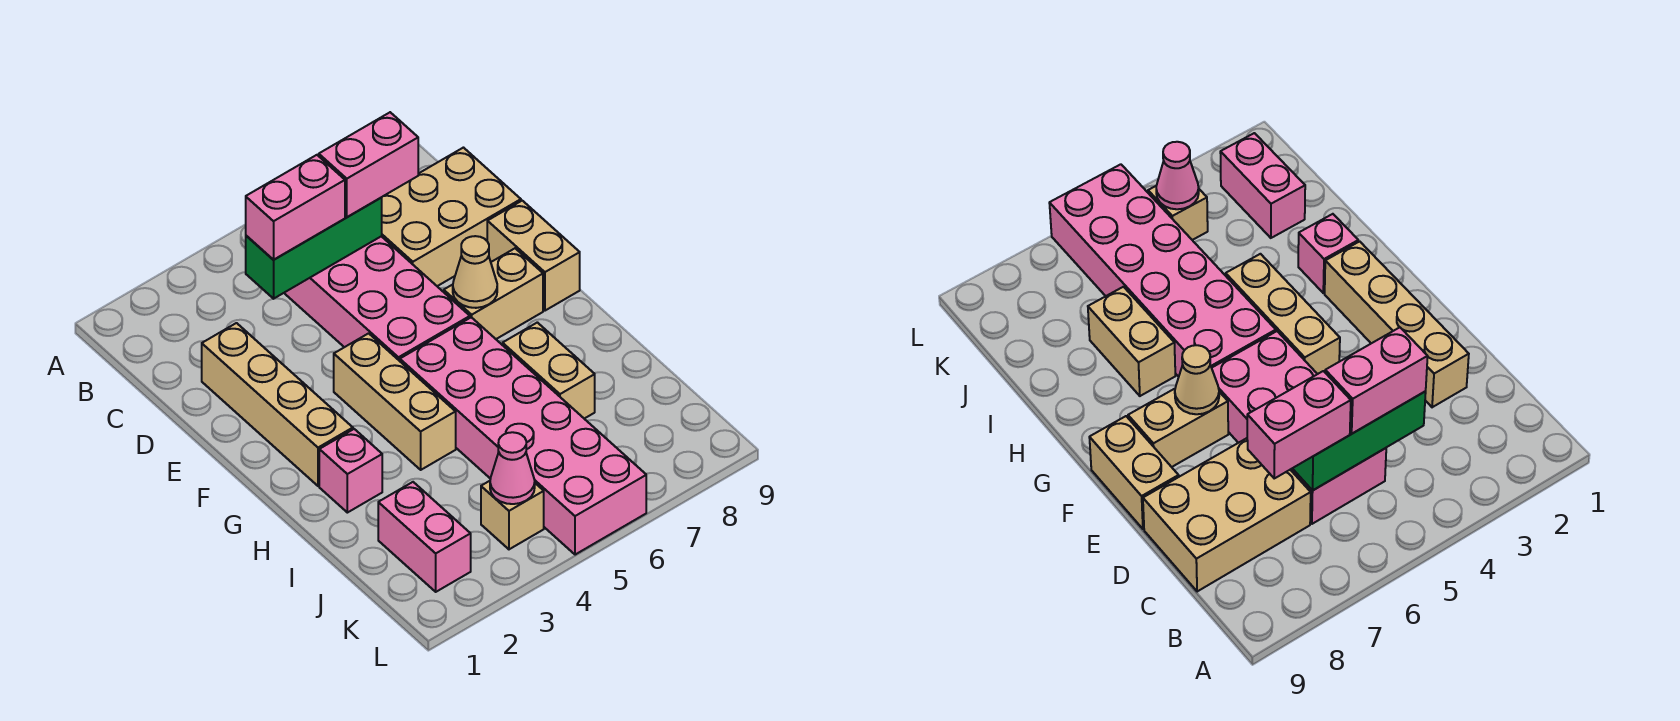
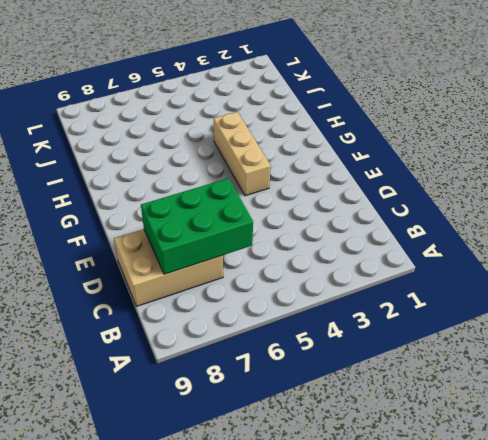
green brick C6:D8 level 2 -> green brick C4:C6 level 2
none -> pink brick C5:F6 level 1
none -> tan brick D2:G2 level 1
none -> tan brick E9:F9 level 1

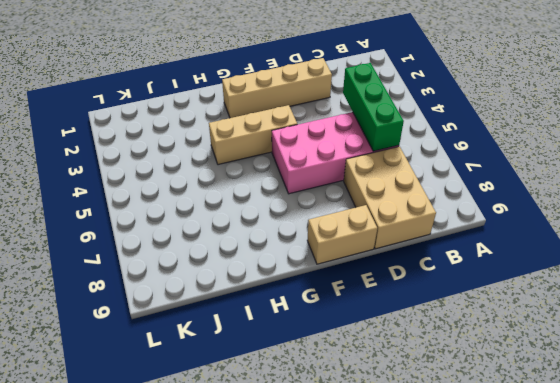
none -> tan brick F7:F8 level 1
none -> pink brick G5:L6 level 1
none -> pink brick H2 level 1

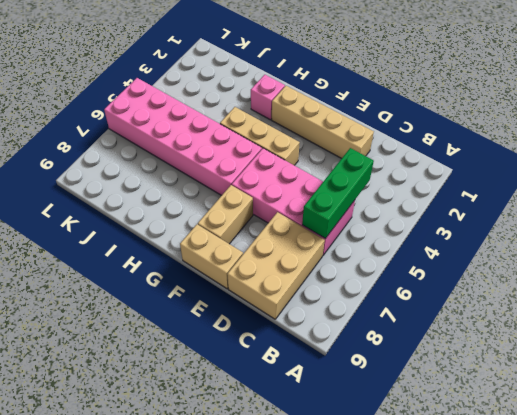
none -> tan brick H7:I7 level 1
none -> pink brick J2:K2 level 1
none -> tan brick K4 level 1

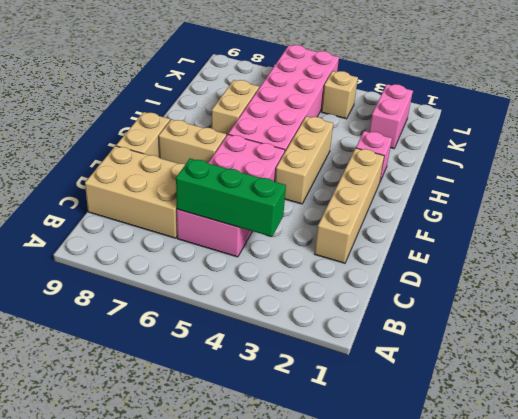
none -> tan cone F7 level 2
none -> pink cone K4 level 2
none -> pink brick C4:C5 level 3

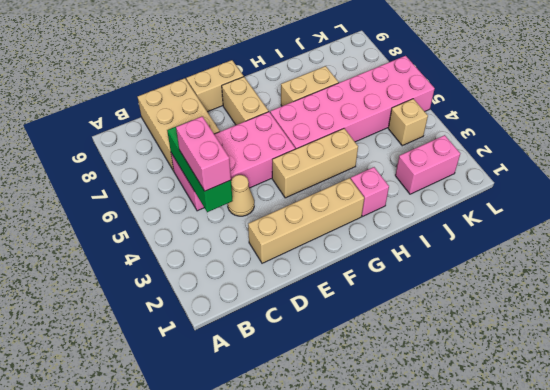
tan cone D4 level 1 -> tan cone F7 level 2
none -> pink cone K4 level 2
none -> pink brick C6:C7 level 3

